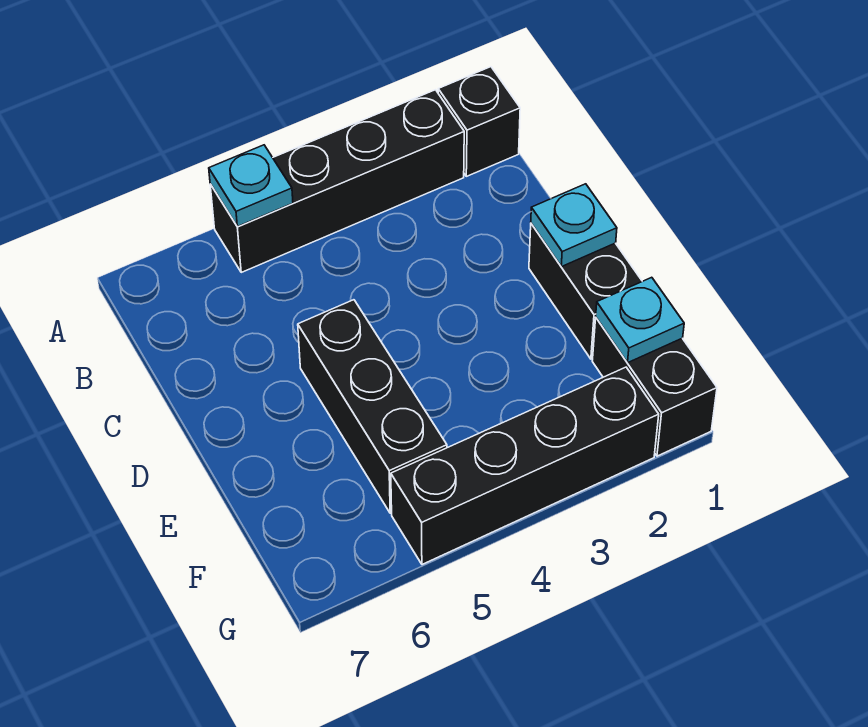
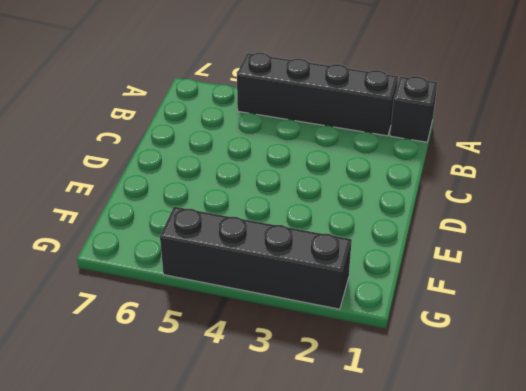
none -> black brick D1:E1 level 1
none -> black brick D5:F5 level 1

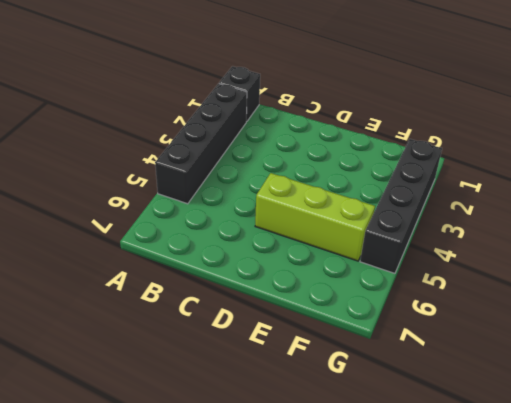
lime brick D5:F5 level 1 -> black brick D5:F5 level 1
none -> black brick D1:E1 level 1
none -> black brick F1:G1 level 1

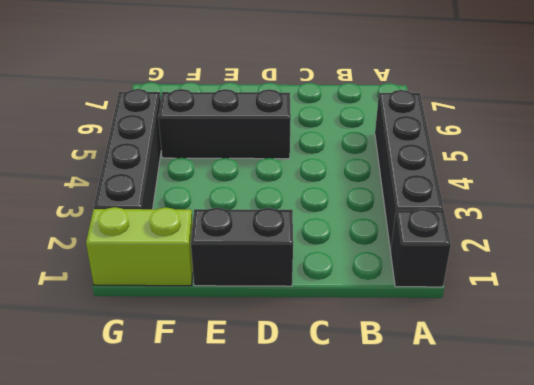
lime brick F1:G1 level 1 -> black brick F1:G1 level 1
none -> cyan plate A5 level 2
none -> cyan plate D1 level 2

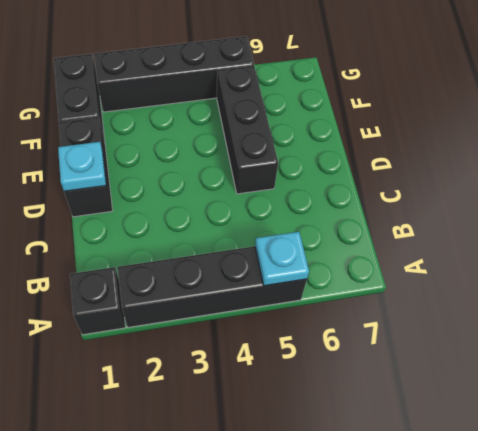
none -> cyan plate F1 level 2

